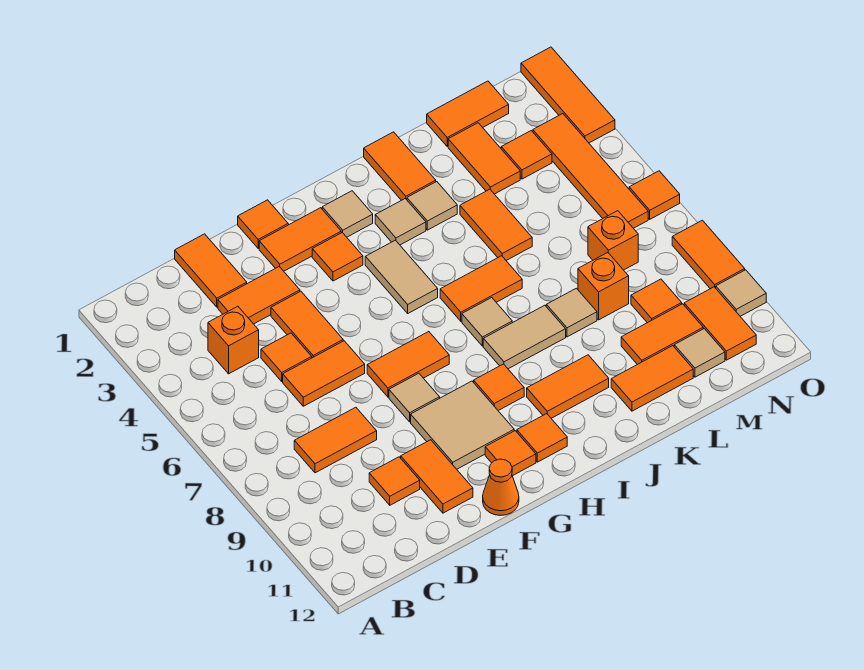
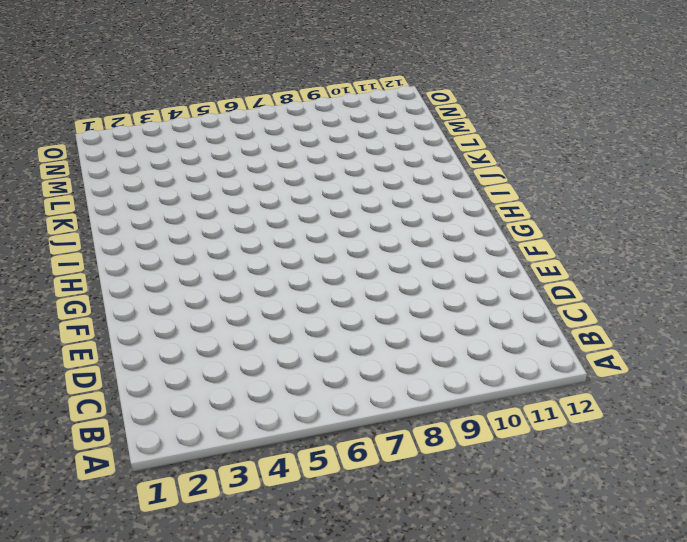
none -> orange brick C4 level 1
none -> orange tile C8:D8 level 1
none -> orange tile D1:D2 level 1
none -> orange tile D3:E3 level 1

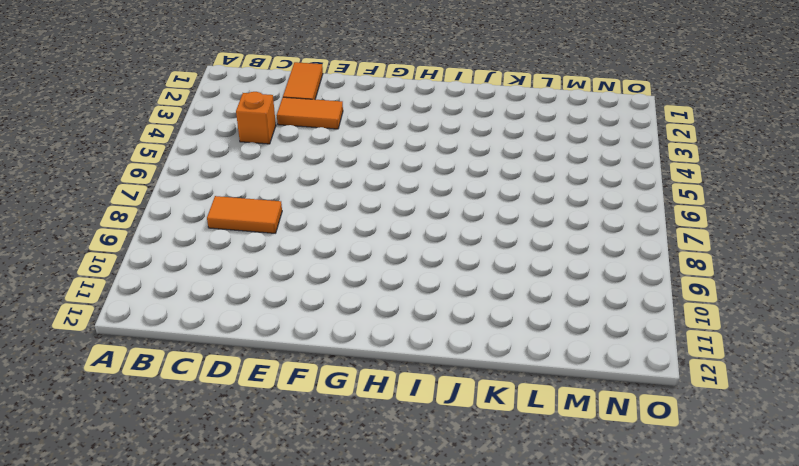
none -> orange tile D5 level 1
none -> orange tile D6:E6 level 1
none -> orange tile D10 level 1
none -> orange tile E4:E5 level 1

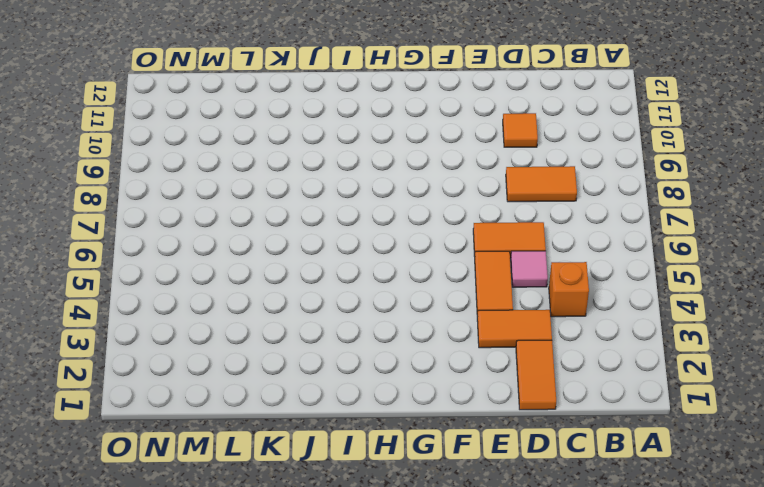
pink tile D5 level 1 -> orange tile D5 level 1
none -> orange tile E10:E11 level 1
none -> orange tile F1 level 1
none -> orange tile F2:G2 level 1
none -> orange tile F7:G7 level 1

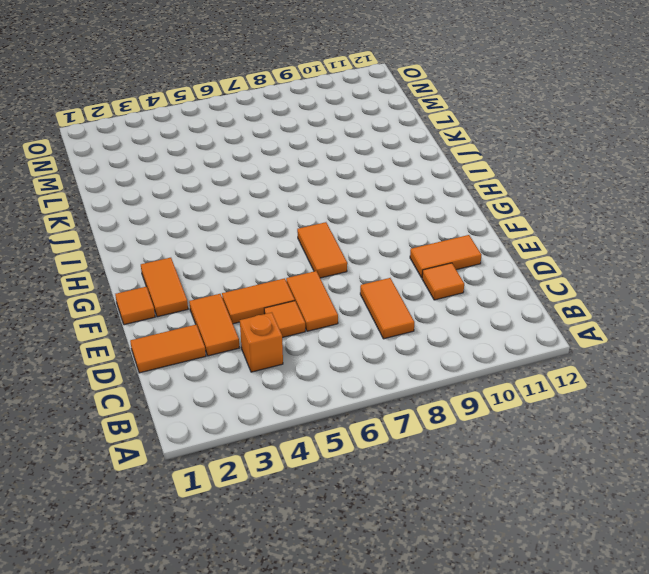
none -> tan tile F8 level 1
none -> tan tile F9:G10 level 1
none -> orange cone F12 level 1
none -> orange tile G3 level 1

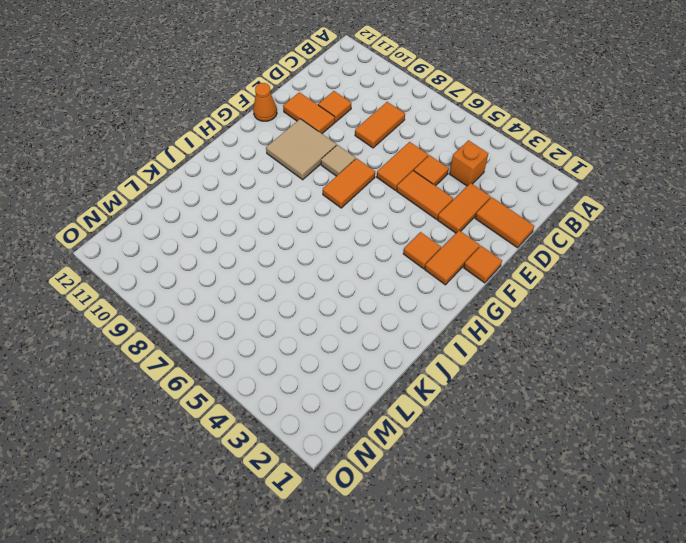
none -> orange tile G11 level 1
none -> tan tile H2 level 1
none -> tan tile H4:H5 level 1
none -> orange tile H9 level 1

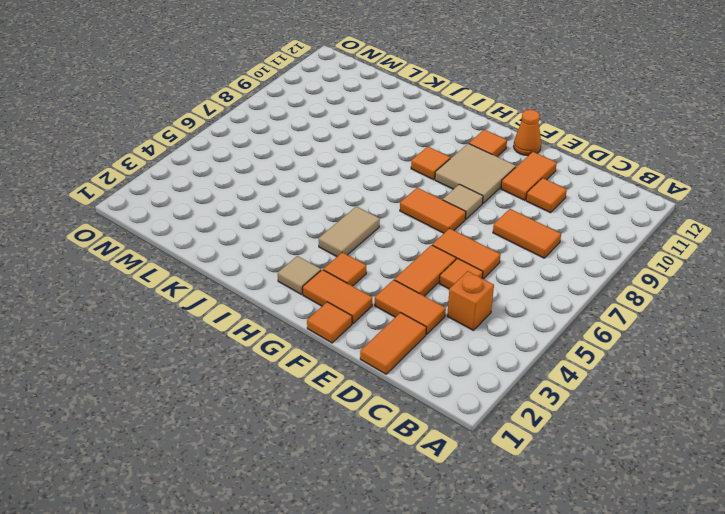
none -> orange tile H11 level 1
none -> tan tile I3 level 1
none -> orange tile I6:J6 level 1
none -> tan tile I7 level 1

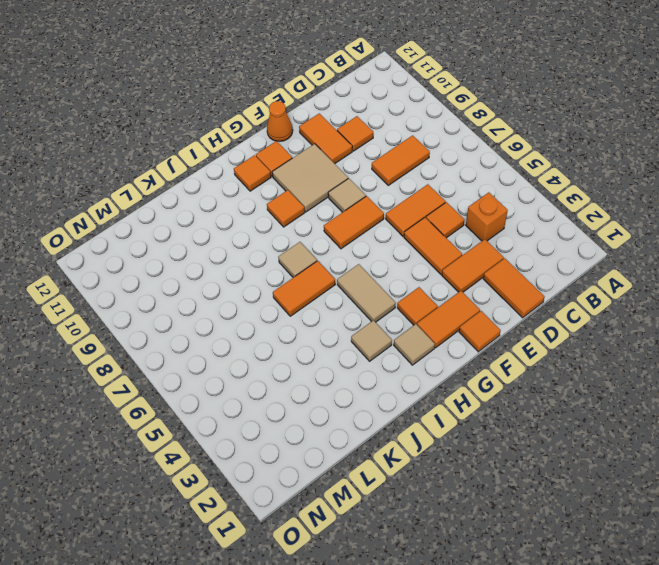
none -> tan tile I8:J8 level 1
none -> orange tile I10:J10 level 1
none -> orange tile J1:J2 level 1
none -> tan tile J3 level 1

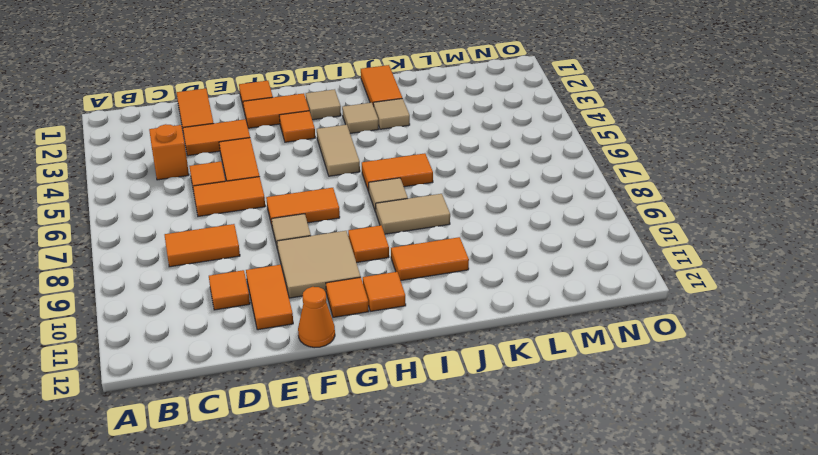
none -> orange tile K4:K5 level 1
none -> tan tile K8 level 1
none -> orange tile K11:L11 level 1
none -> orange tile L1:M1 level 1

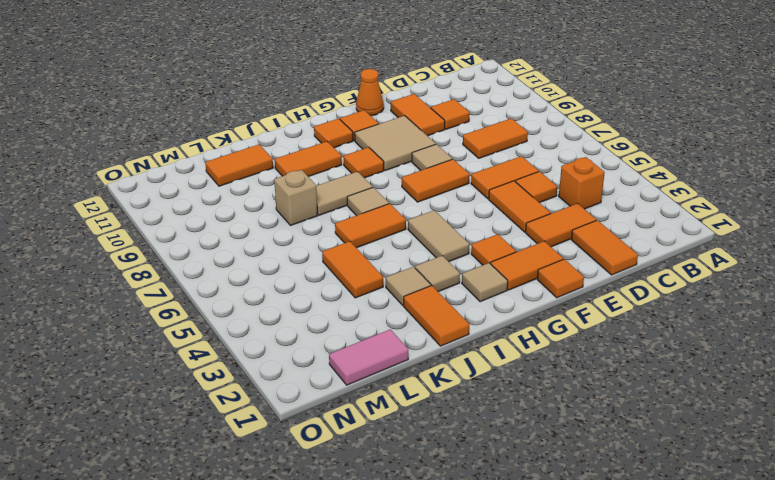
tan brick K8 level 1 -> tan tile K8 level 1
pink tile L1:M1 level 1 -> orange tile L1:M1 level 1
none -> orange tile L2:L3 level 1
none -> orange brick L8 level 1
none -> orange tile L10:M10 level 1
none -> orange tile M3 level 1

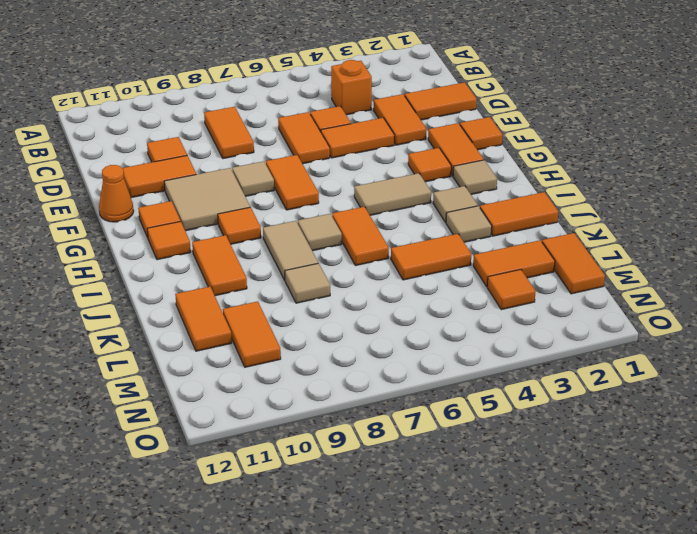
none -> orange brick L8 level 1
none -> orange brick M7 level 1
none -> orange tile M9 level 1
none -> tan tile M11 level 1

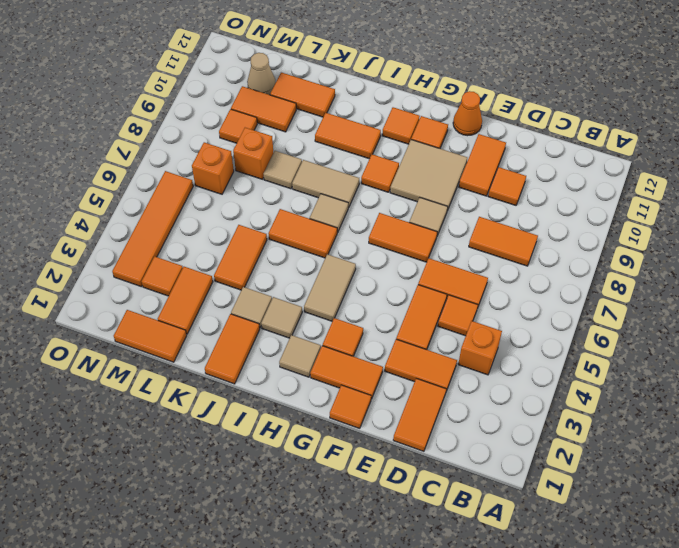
tan cone M11 level 1 -> tan tile M11 level 1
none -> orange tile N10:N11 level 1
none -> orange tile O1:O3 level 1
none -> orange tile O6 level 1
none -> orange tile O8:O9 level 1

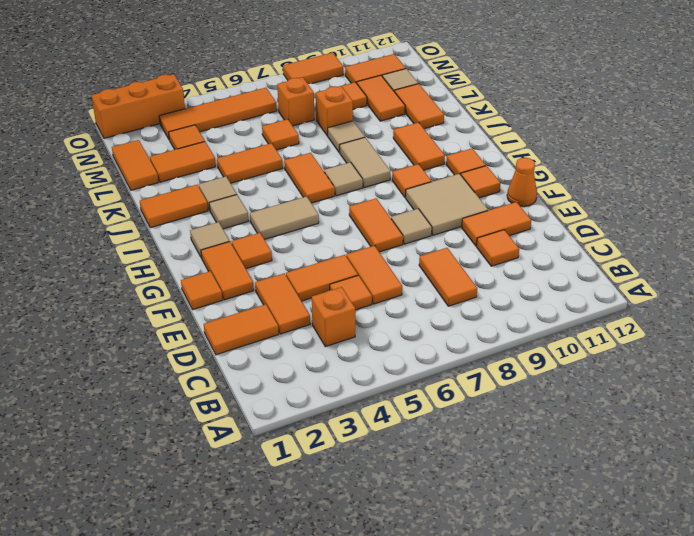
orange tile L6 level 1 -> orange tile O6 level 1
orange brick O1:O3 level 1 -> orange tile O1:O3 level 1
none -> tan tile O10 level 1

